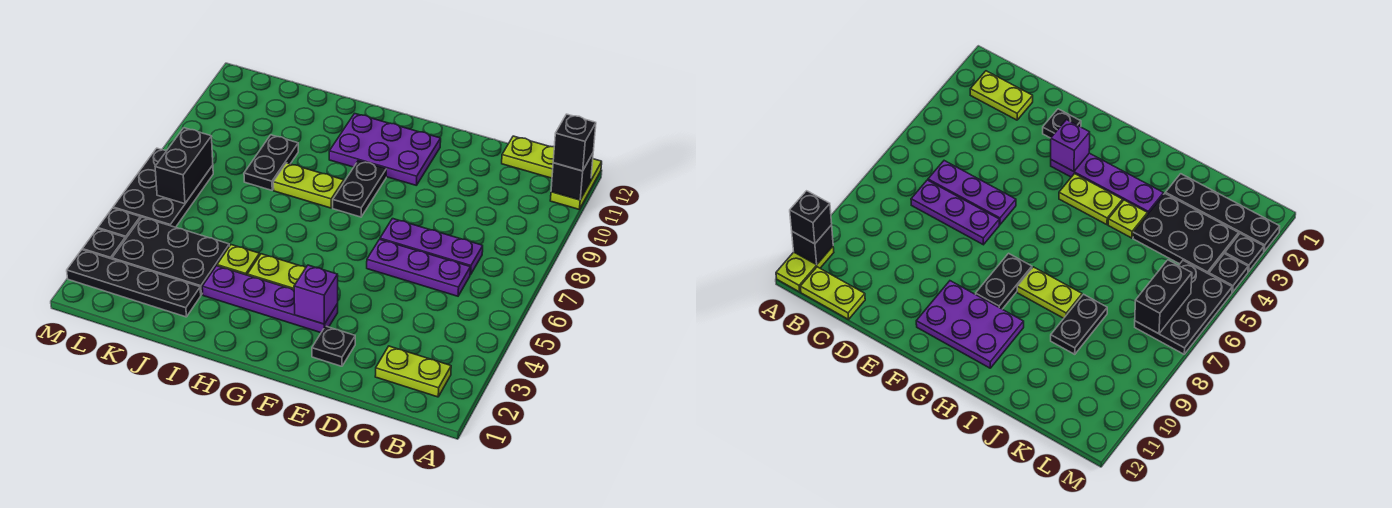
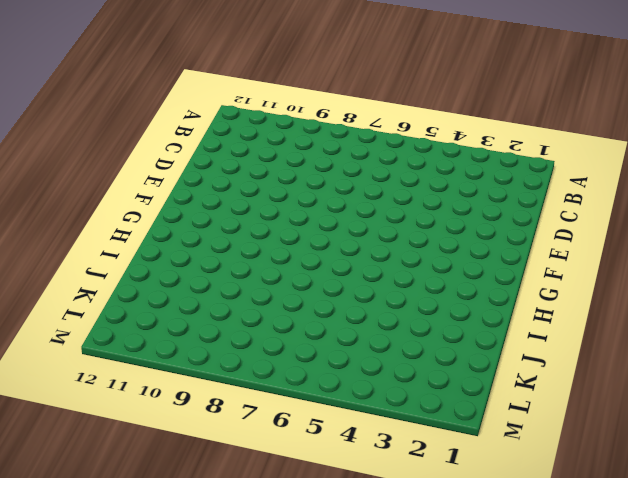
none -> lime plate A11:A12 level 1
none -> lime plate B2:C2 level 1
none -> lime plate B12:C12 level 1

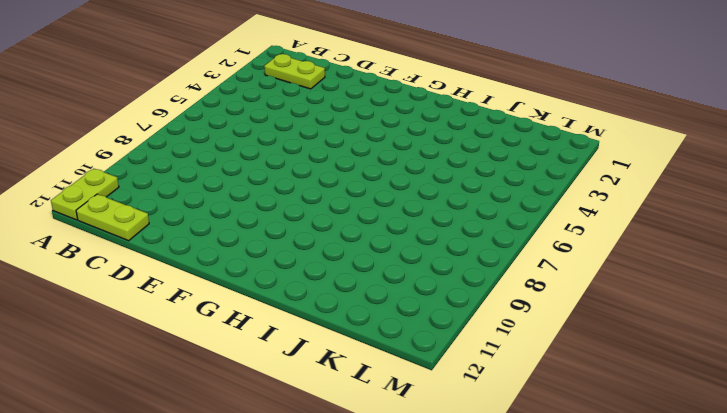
none -> purple plate C6:E6 level 1
none -> purple plate C7:E7 level 1
none -> black plate E2 level 1

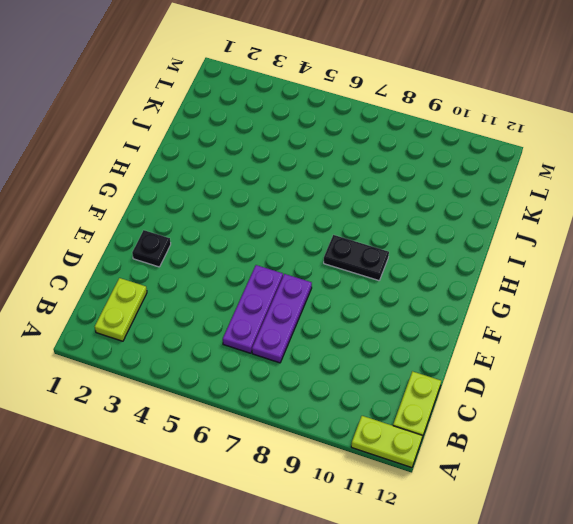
none -> purple plate F3:I3 level 1
none -> purple plate F10:H11 level 1
none -> lime plate G4:H4 level 1

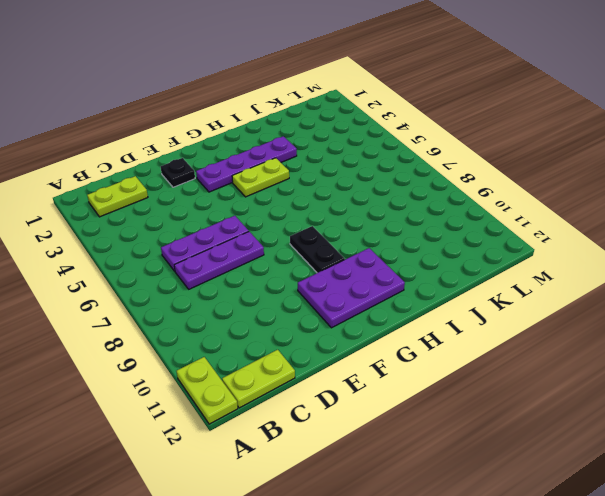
none -> lime plate H8:I8 level 1
none -> lime plate I4 level 1
none -> black plate J2:M2 level 1

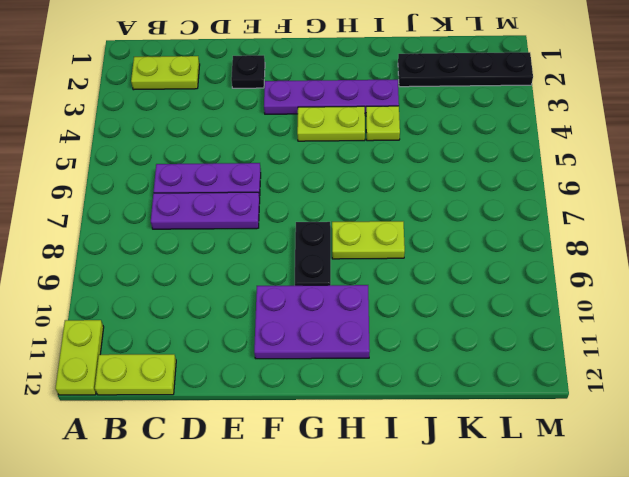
none -> black plate J3:L4 level 1
none -> black plate J8:J9 level 1
none -> black plate L5:M7 level 1

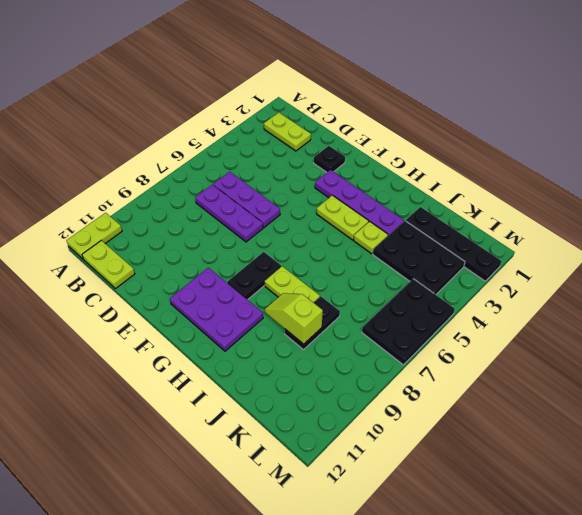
lime slope I9:J9 level 2 top J -> none
none -> black plate M3 level 1
none -> black plate M4 level 1
none -> black brick A11 level 2

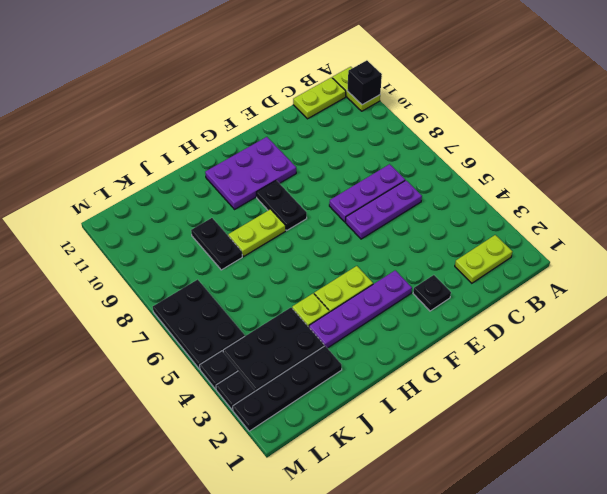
none -> purple brick F3 level 2
none -> black brick L6:L7 level 2
none -> black brick A11 level 3

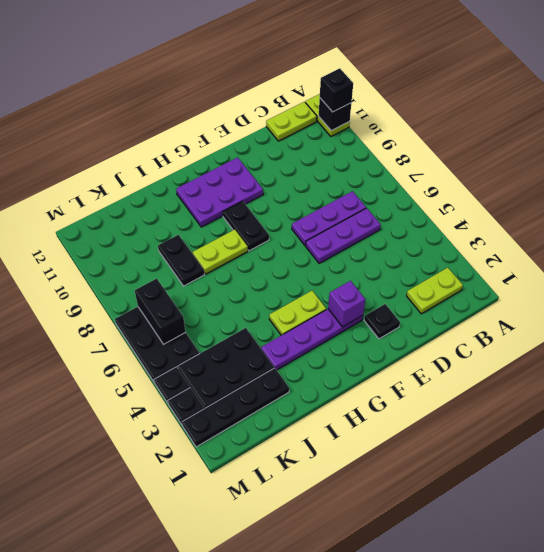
none -> lime plate I4 level 1

